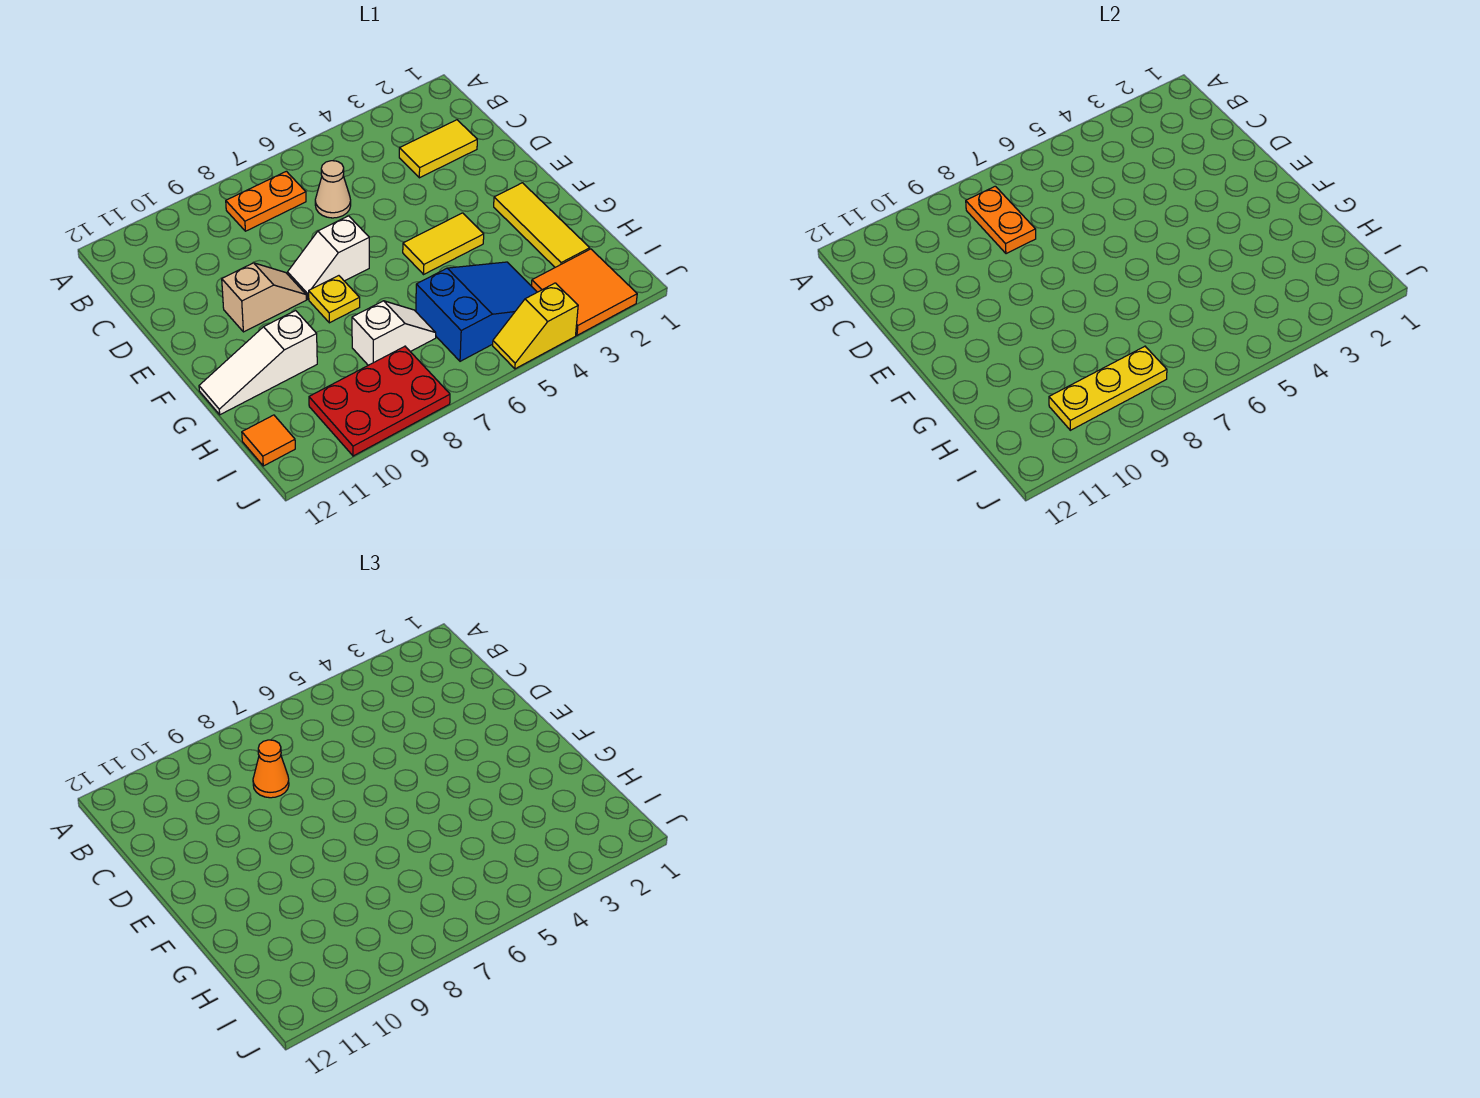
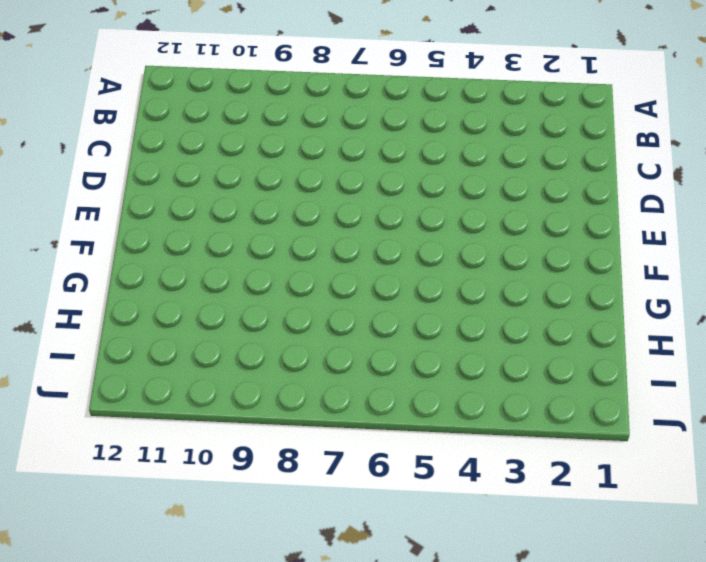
none -> orange plate B7:B8 level 1
none -> yellow tile C2:C3 level 1
none -> tan cone C6 level 1

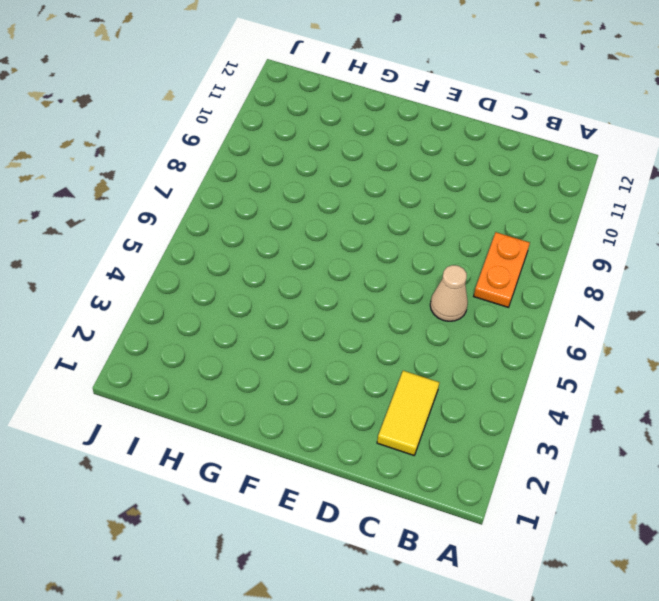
none -> white slope E7:E8 level 1 top 7
none -> tan slope E9:E10 level 1 top 10
none -> yellow tile F2:H2 level 1

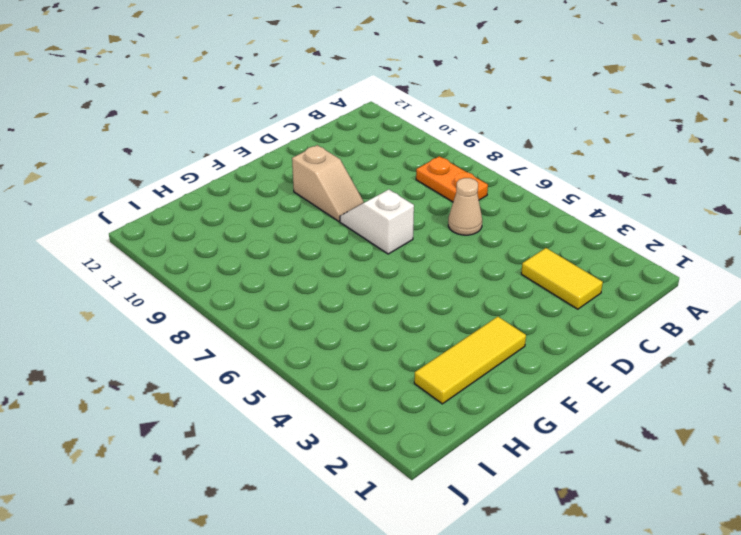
none -> yellow tile F4:F5 level 1
none -> yellow plate F8 level 1
none -> white slope G10:G12 level 1 top 10

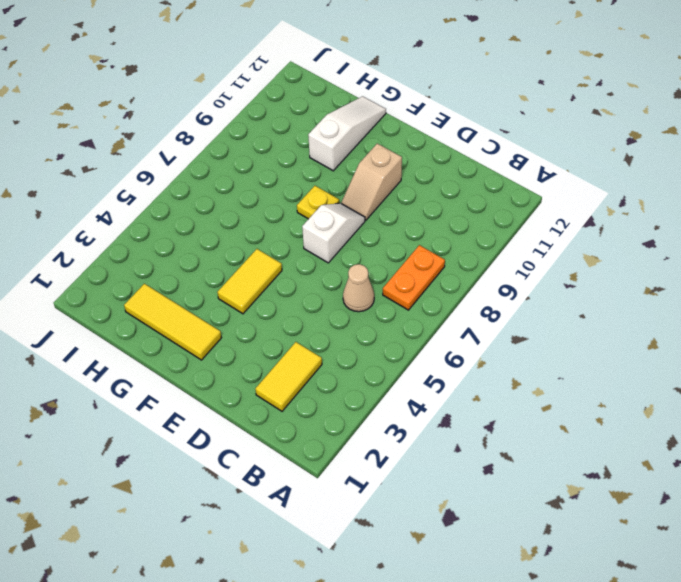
none -> blue slope H4:I6 level 1 top 6
none -> white slope H7:H8 level 1 top 8
none -> orange tile I2:J3 level 1

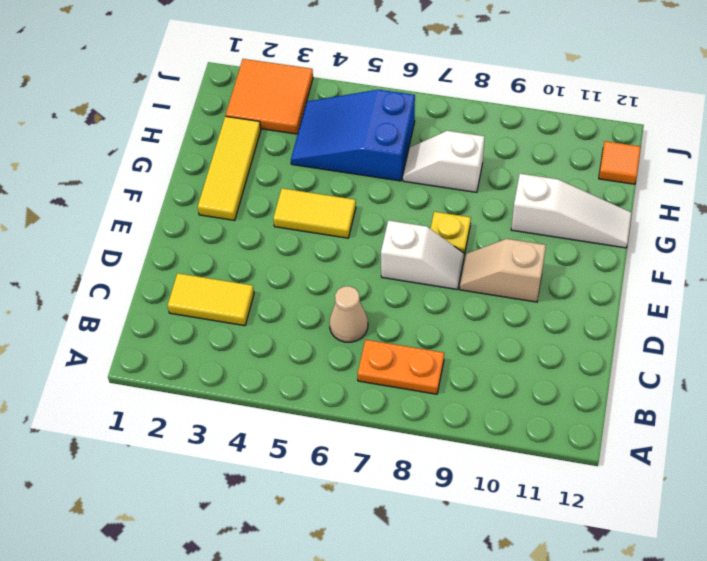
none -> red plate I8:J10 level 1
none -> yellow slope J4:J5 level 1 top 4
none -> orange plate B8:C8 level 2

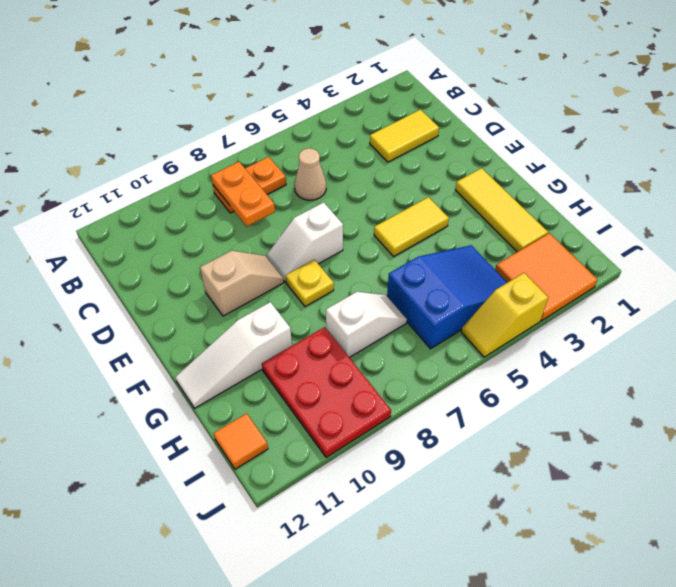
red plate H9:J10 level 1 -> red plate I8:J10 level 1
none -> yellow plate I8:I10 level 2
none -> orange cone C8 level 3

